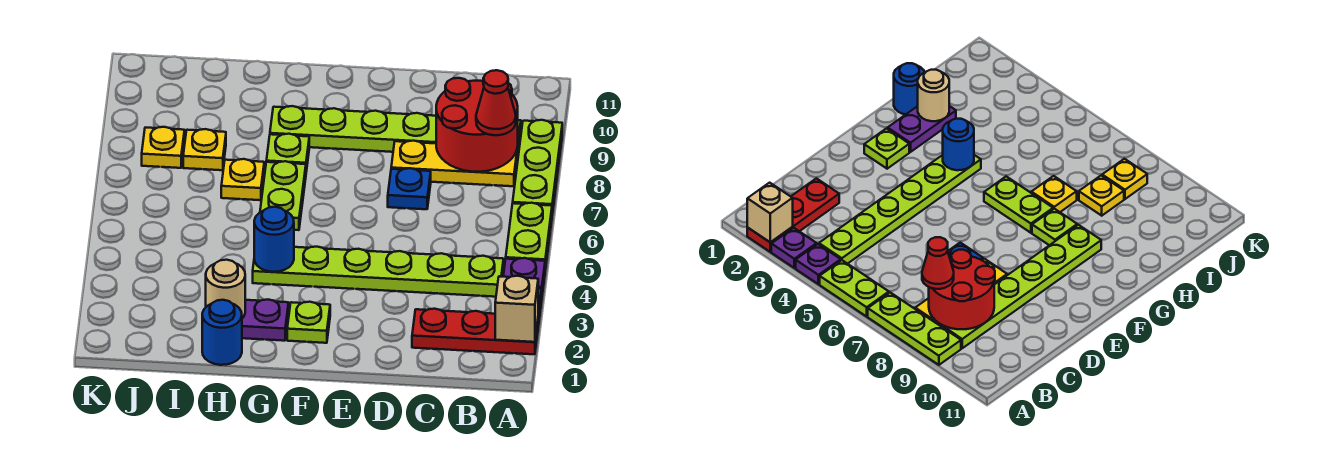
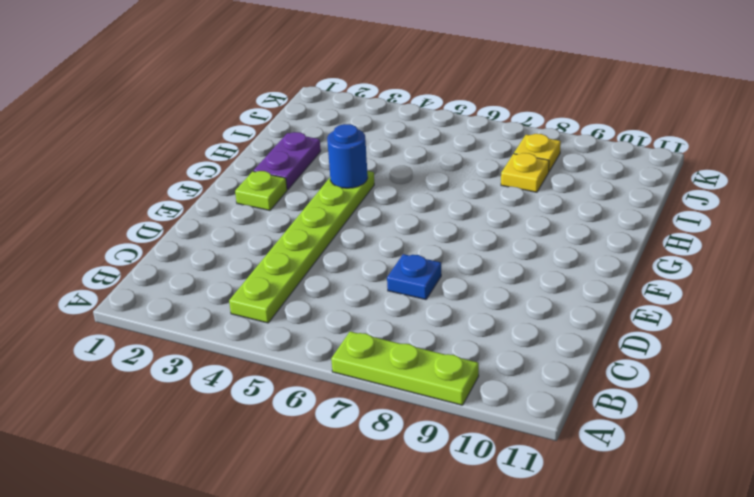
none -> red plate A2:C2 level 1
none -> purple plate A3 level 1
none -> purple plate A4 level 1

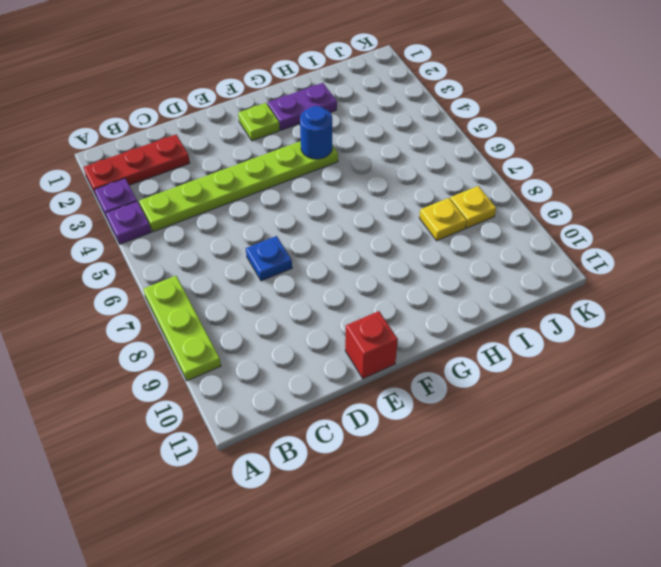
red brick E11 level 1 -> none
none -> lime plate A5:A6 level 1
none -> yellow plate B8:D8 level 1
none -> lime plate B9:G9 level 1

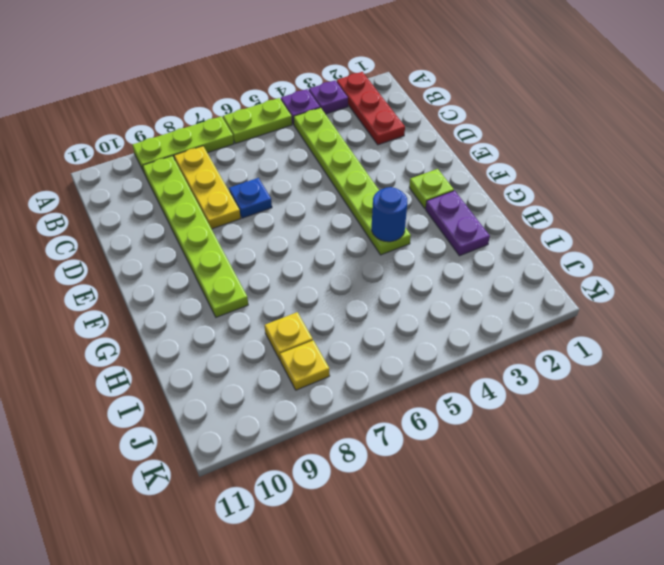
none -> lime plate G6:G7 level 1
none -> lime plate G8 level 1
none -> blue round brick H1 level 1

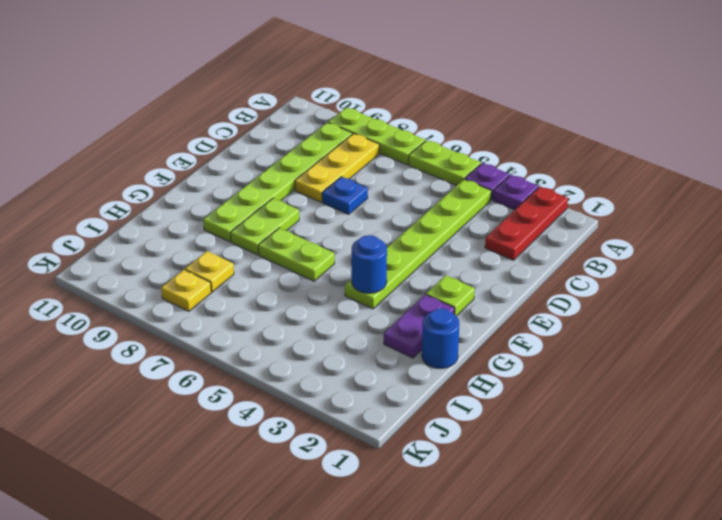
lime plate F8:G8 level 1 -> lime plate G8 level 1
none -> yellow plate H7 level 1
none -> tan brick A2 level 2
none -> red round brick B8:C9 level 2

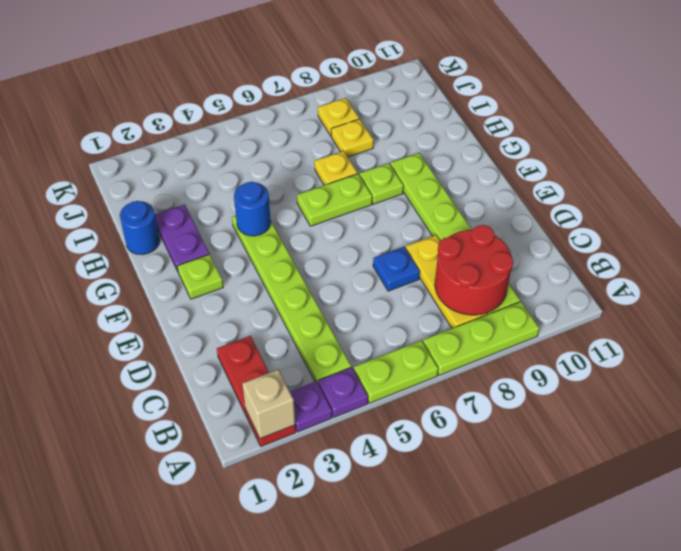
none -> tan round brick H2 level 2
none -> red cone B8 level 3

